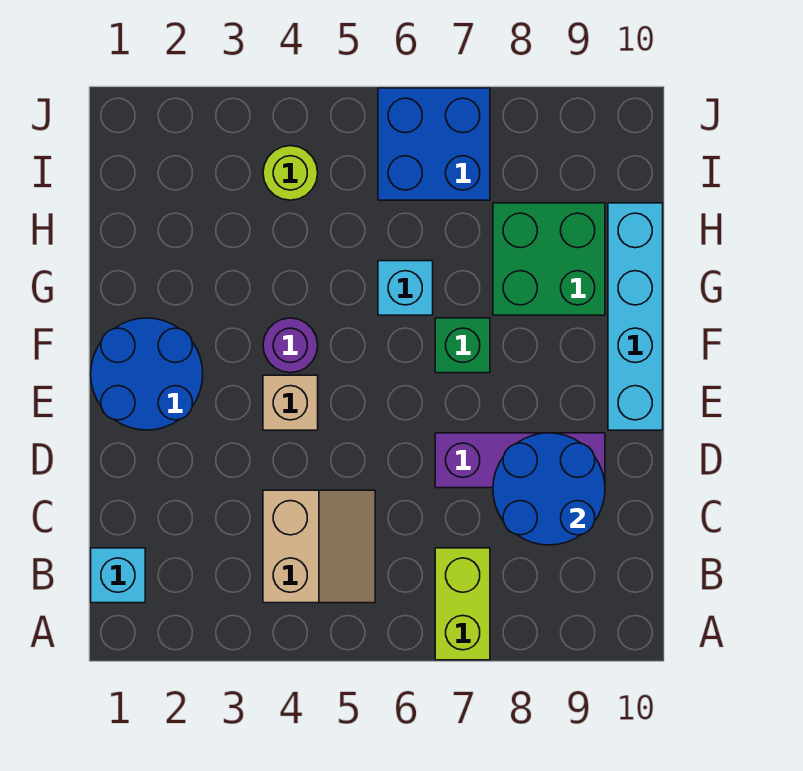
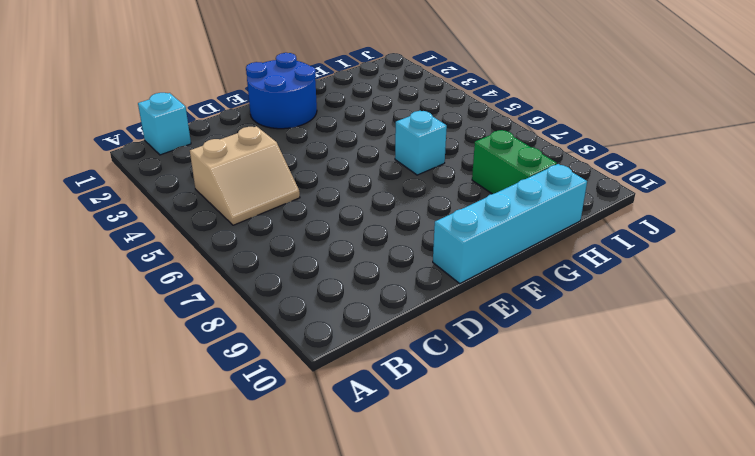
green brick H8:H9 level 1 -> green brick G8:H9 level 1
none -> lime brick A7:B7 level 1
none -> purple brick D7:D9 level 1
none -> tan brick E4 level 1

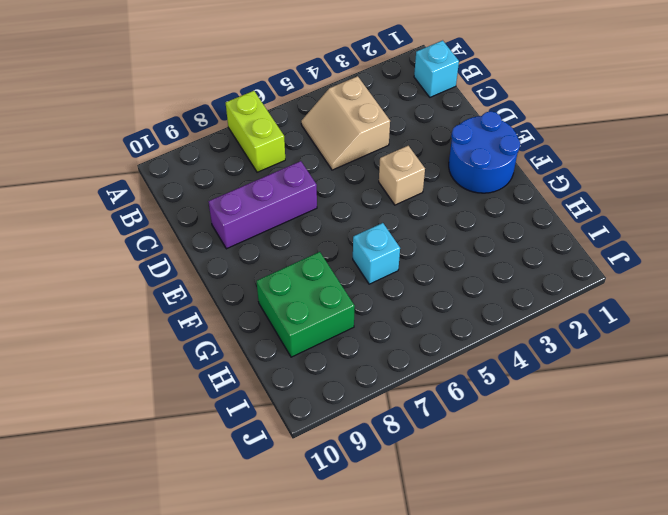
none -> cyan brick E10:H10 level 1
none -> purple round brick F4 level 1
none -> green brick F7 level 1

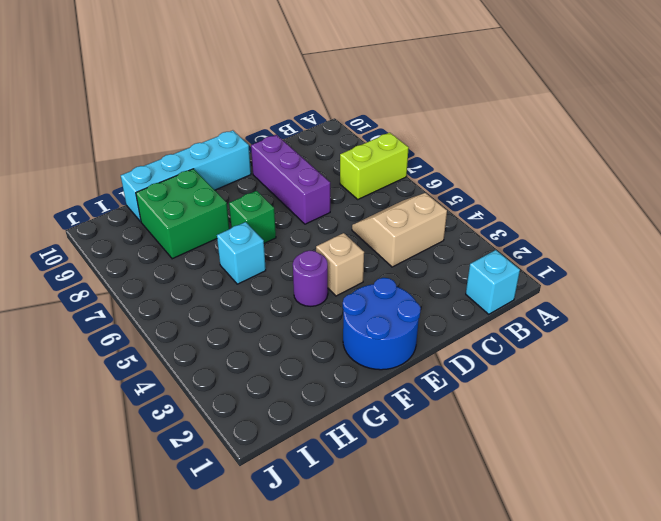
none -> lime round brick I4 level 1
none -> blue brick I6:J7 level 1
none -> blue round brick C8:D9 level 2

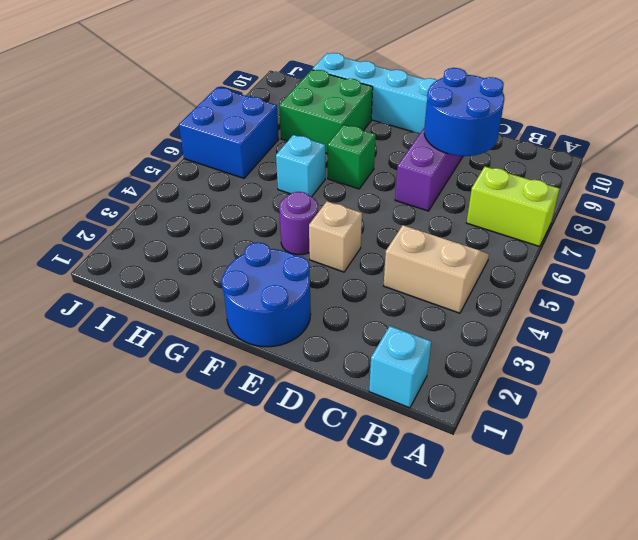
none -> lime round brick I4 level 1

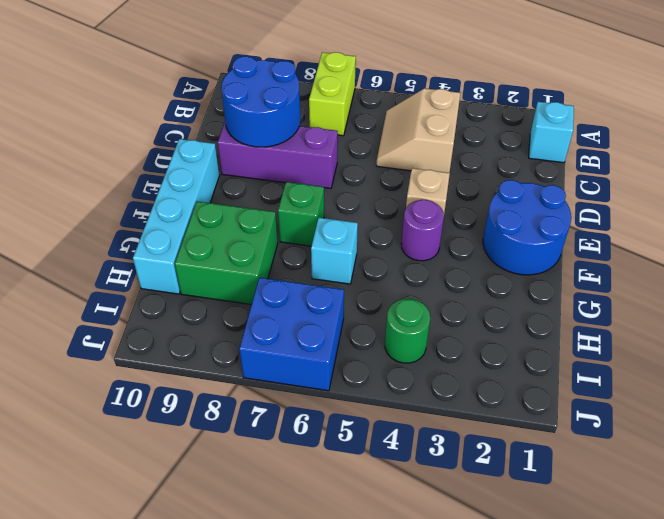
green round brick I4 level 1 -> lime round brick I4 level 1

